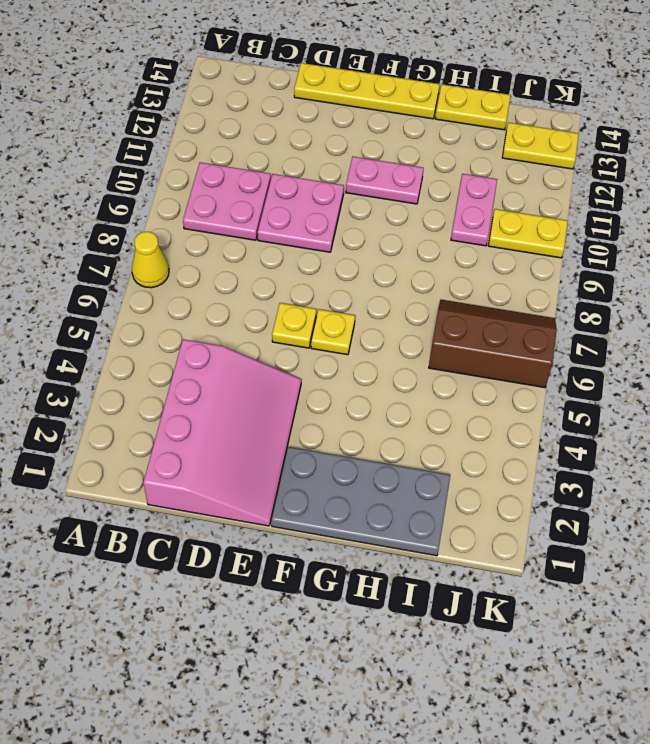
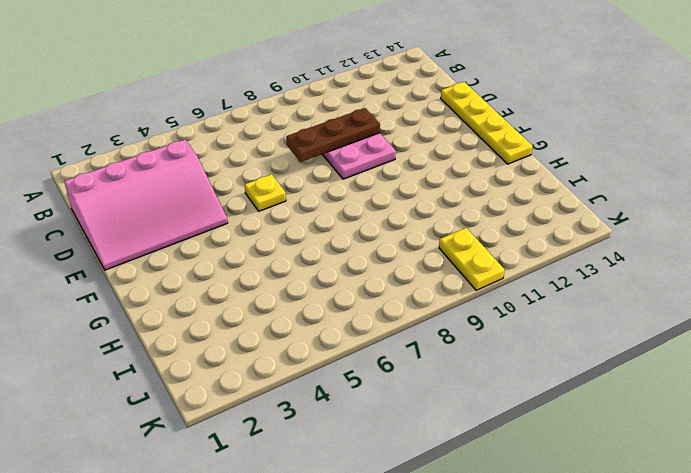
brown plate D8:D10 level 2 -> none
none -> yellow cone A7 level 1
none -> pink plate B9:C10 level 1
none -> grey plate F1:I2 level 1

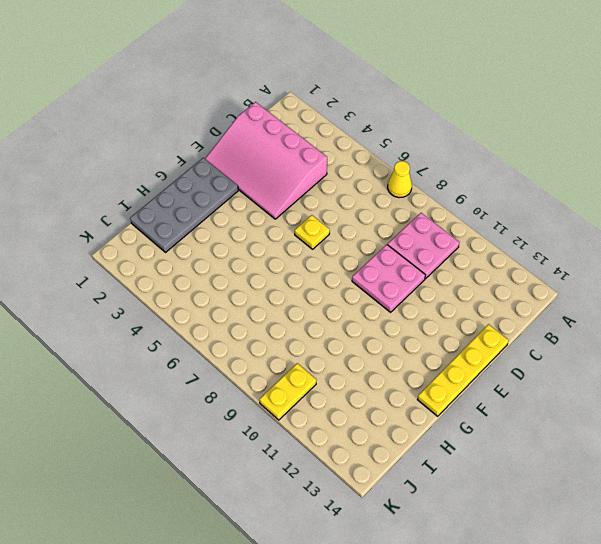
none -> yellow plate F6 level 1
none -> pink plate F11:G11 level 1
none -> yellow plate H14:I14 level 1

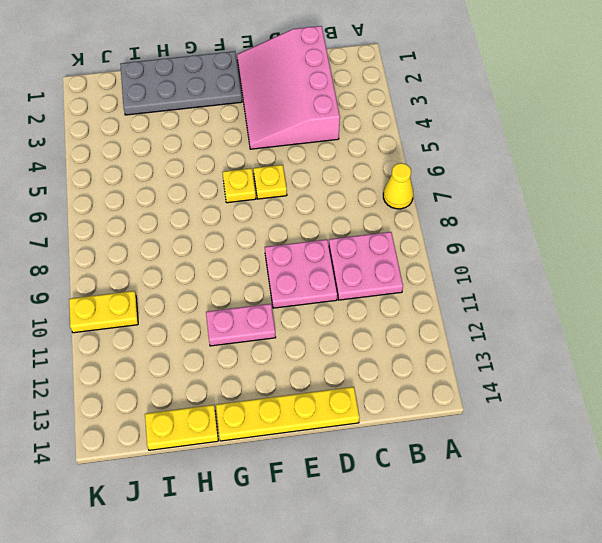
none -> brown slope I6:K7 level 1 top 6
none -> pink plate I10:I11 level 1
none -> yellow plate J13:K13 level 1

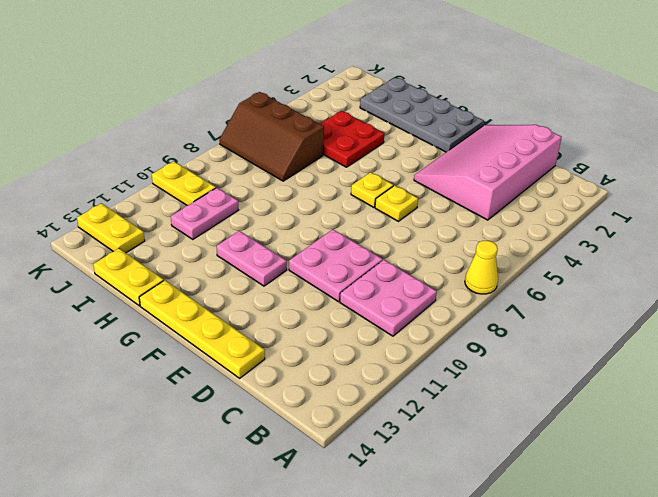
red plate H4:I5 level 1 -> none

